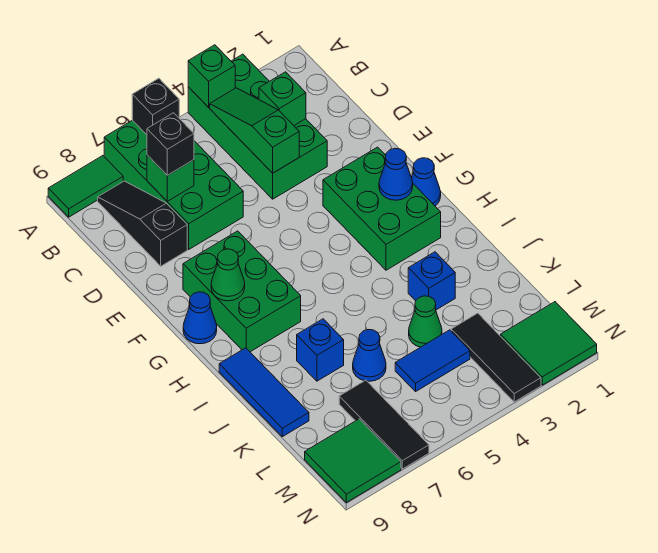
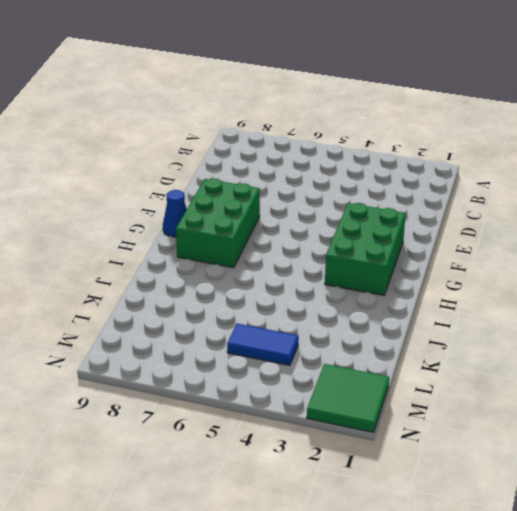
none -> green brick A3:D4 level 1
none -> green brick A6:D7 level 1
none -> green tile A8:A9 level 1

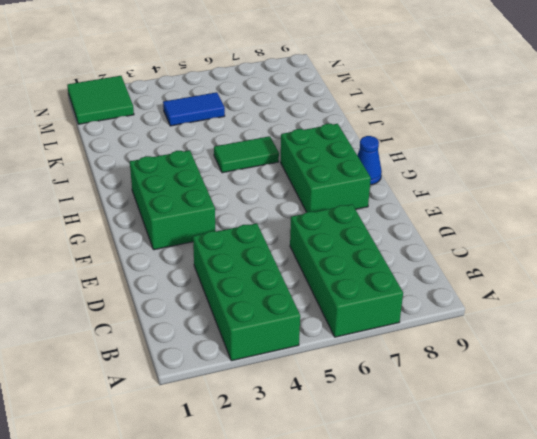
green tile I5:I6 level 1 -> green tile A8:A9 level 1
none -> black slope B8:D8 level 1 top D
none -> blue cone G1 level 1
none -> blue tile I9:K9 level 1

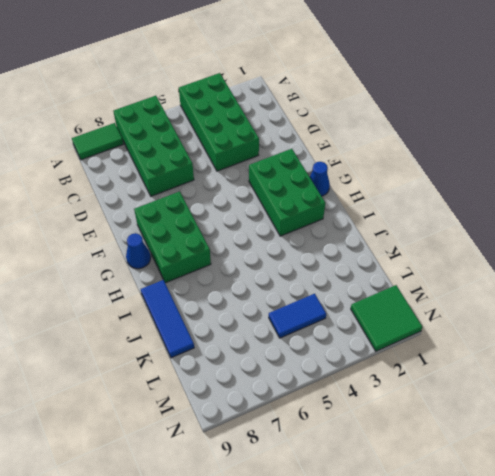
none -> black slope B8:D8 level 1 top D
none -> blue brick J3 level 1
none -> blue brick J7 level 1

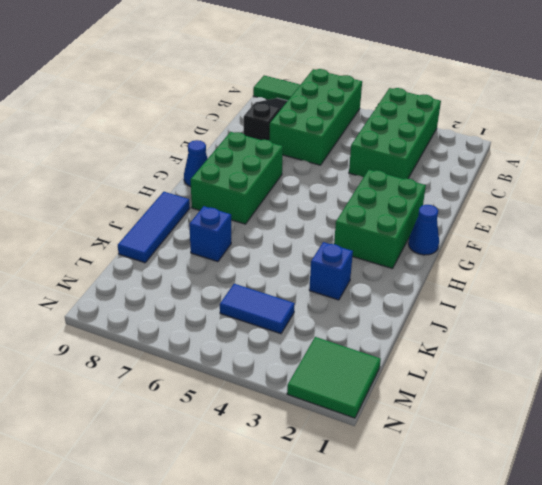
none -> green cone K4 level 1
none -> blue cone K6 level 1
none -> black tile L3:N3 level 1

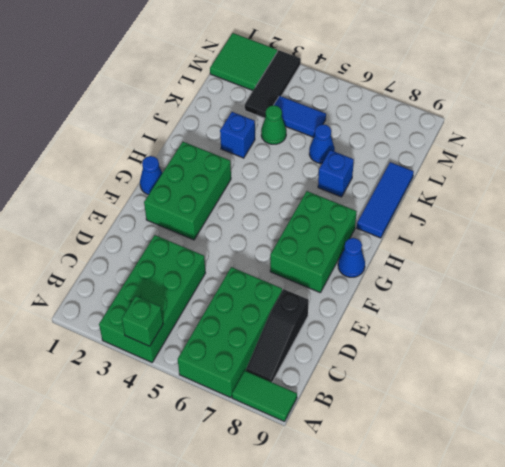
none -> black tile L7:N7 level 1
none -> green tile M8:N9 level 1
none -> black brick A6 level 2

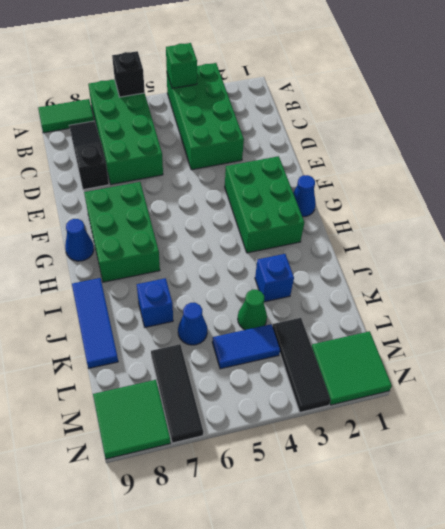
none -> green slope B4:D4 level 2 top D
none -> green brick C3 level 2
none -> green brick C7 level 2

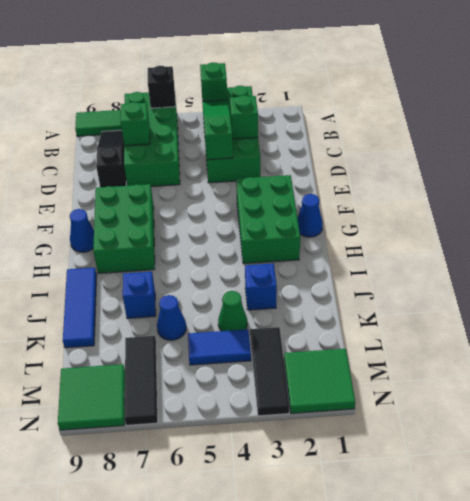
none -> blue cone G2 level 2
none -> green cone G8 level 2
none -> black brick C7 level 3

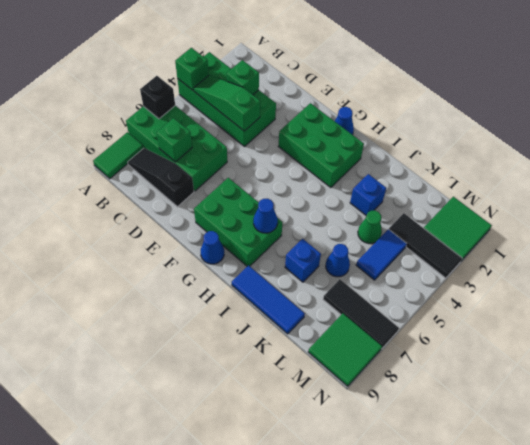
blue cone H7 level 2 -> blue cone G2 level 2
none -> green cone G8 level 2
none -> black brick C7 level 3

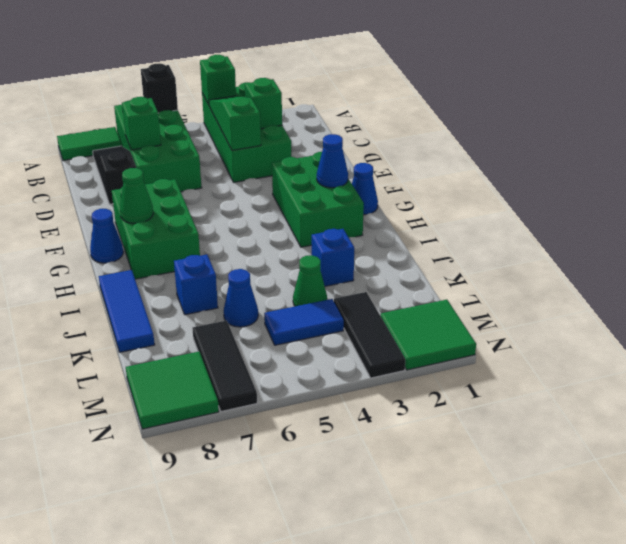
none -> black brick C7 level 3

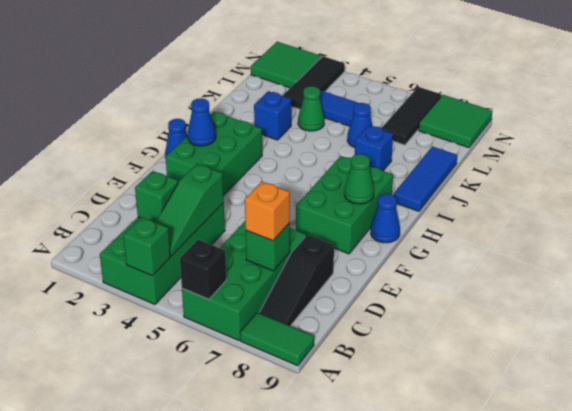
orange brick C7 level 3 -> black brick C7 level 3

